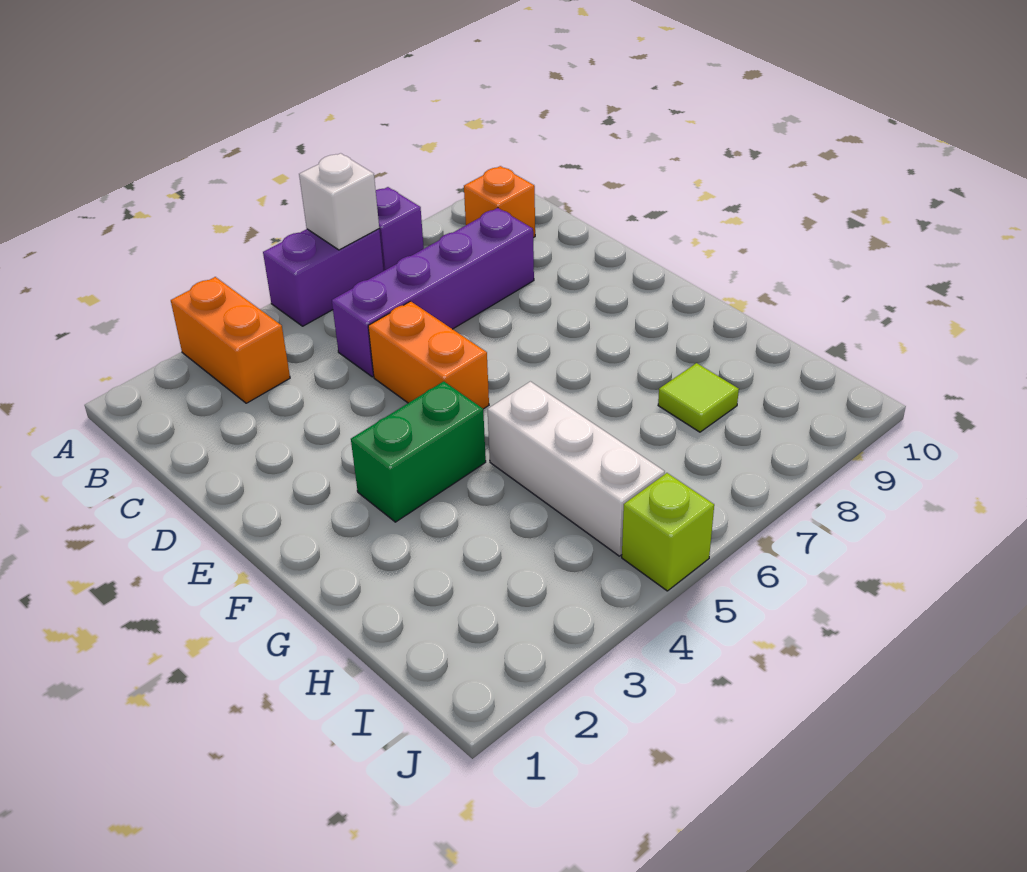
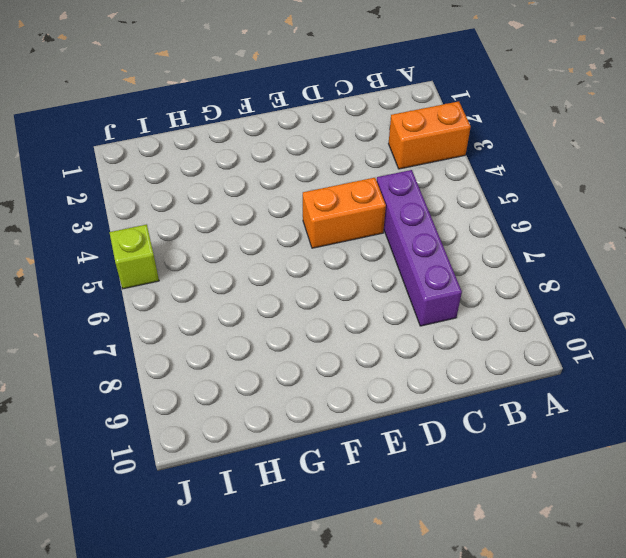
none -> purple brick A5:A6 level 1
none -> purple brick A7 level 1

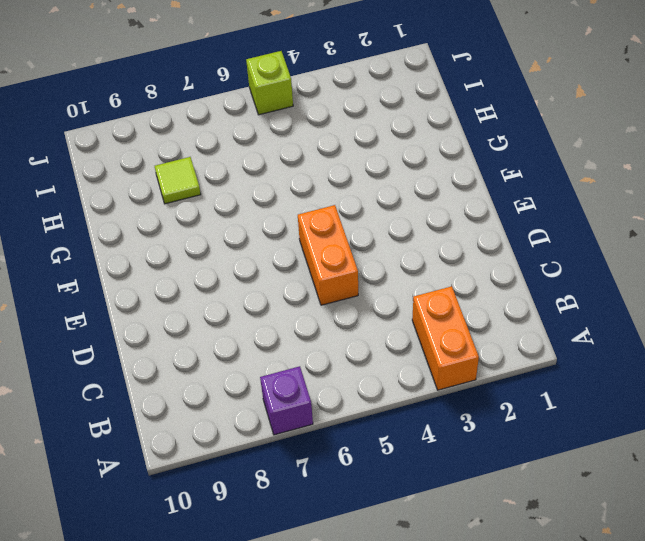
none -> purple brick A5:A6 level 1
none -> orange brick B9 level 1

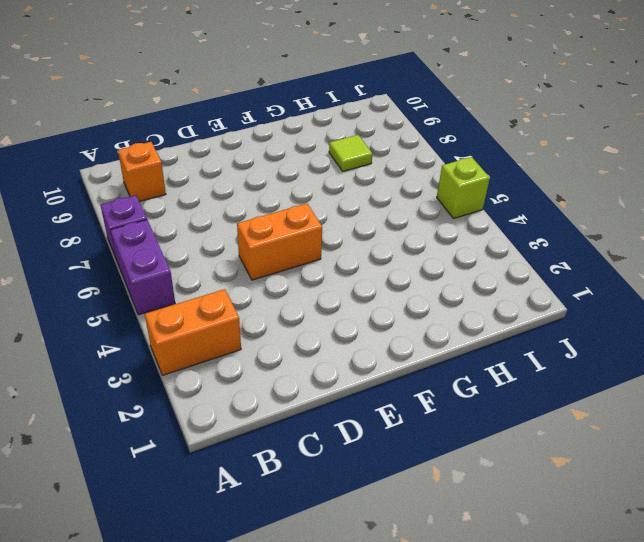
none -> purple brick C5:C8 level 1
none -> green brick F3:F4 level 1

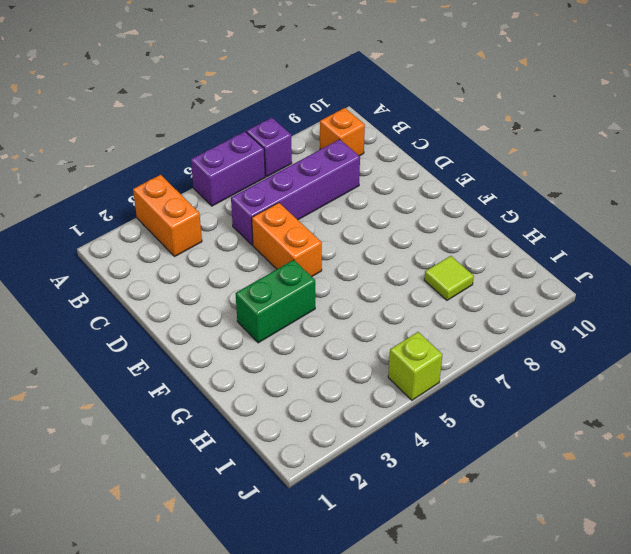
none -> white brick G5:I5 level 1
none -> white brick A6 level 2

